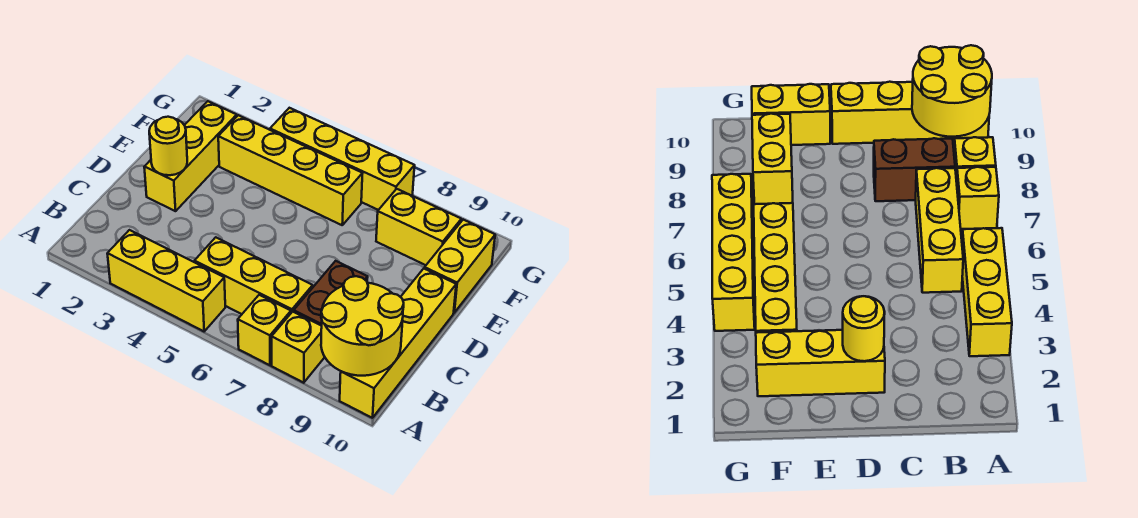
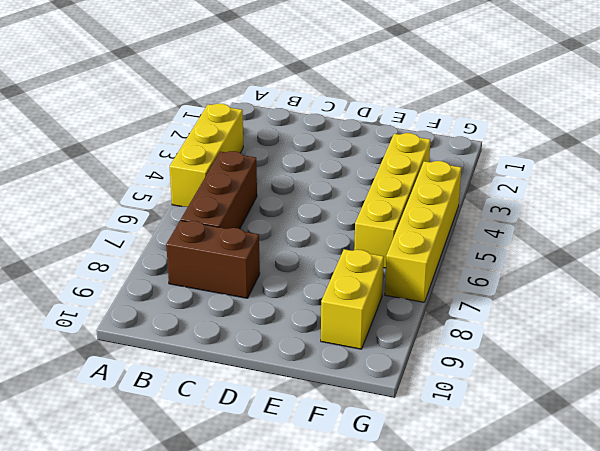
brown brick B5:B7 level 1 -> yellow brick B5:B7 level 1
none -> yellow brick A7 level 1
none -> yellow brick A8 level 1
none -> yellow brick A10:D10 level 1

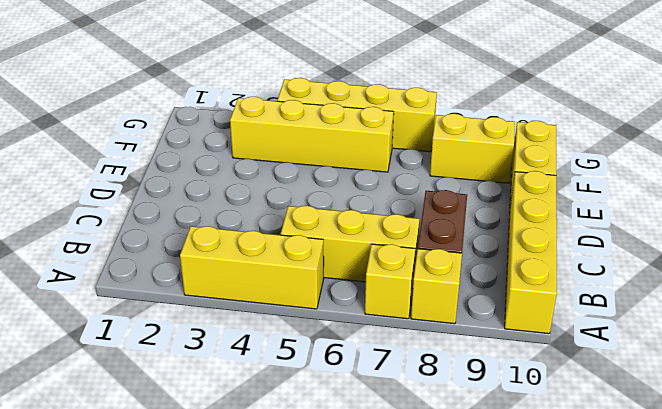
none -> yellow brick D2:F2 level 1
none -> yellow round brick A9:B10 level 2
none -> yellow round brick D2 level 2

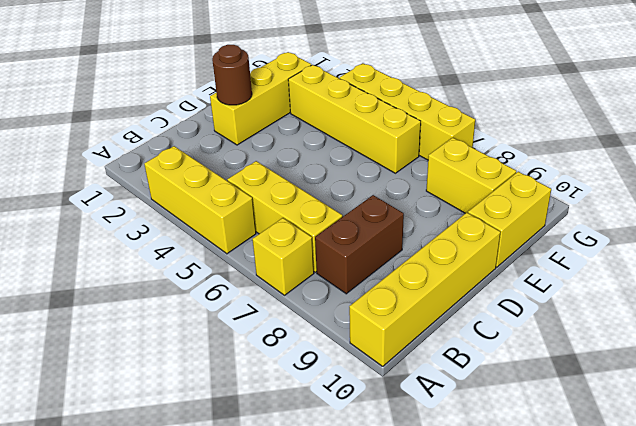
brown round brick D2 level 2 -> yellow round brick D2 level 2
none -> yellow brick A8 level 1
none -> yellow round brick A9:B10 level 2

